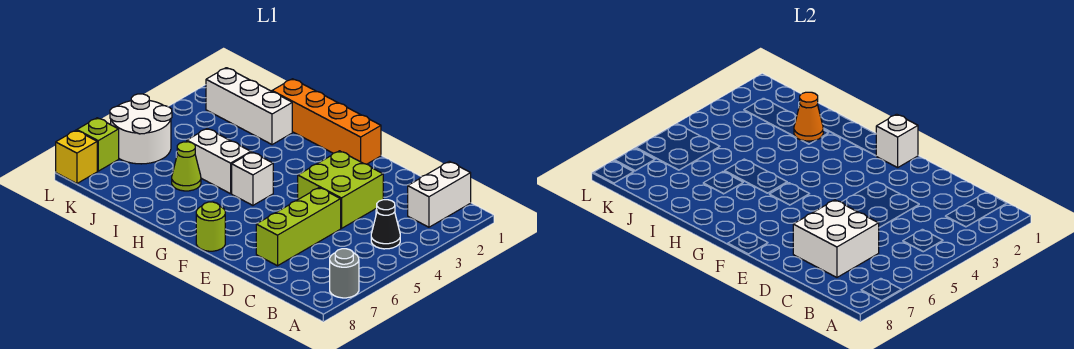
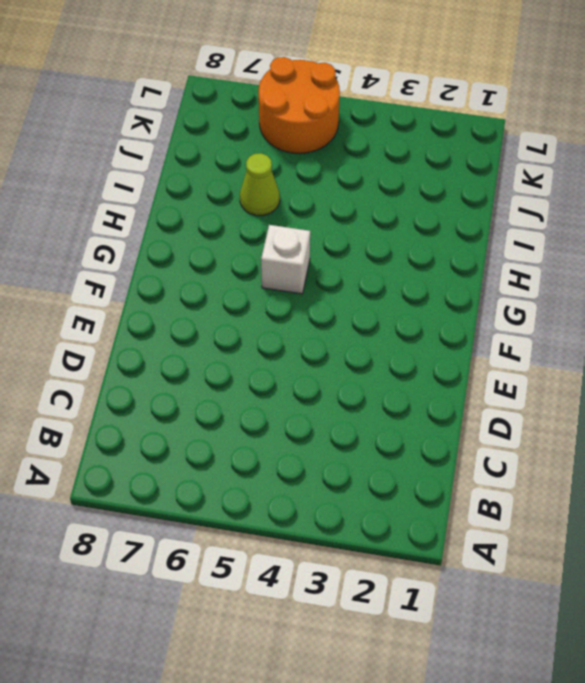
orange round brick K5:L6 level 1 -> white round brick K5:L6 level 1
none -> grey round brick A7 level 1
none -> white brick B1:B2 level 1
none -> black cone B4 level 1

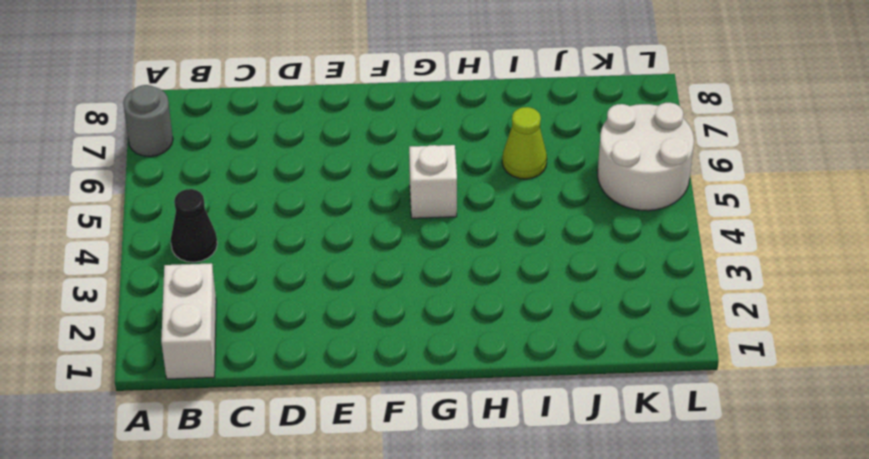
none -> lime brick D3:E4 level 1
none -> lime brick D5:D7 level 1
none -> orange brick F1:I1 level 1

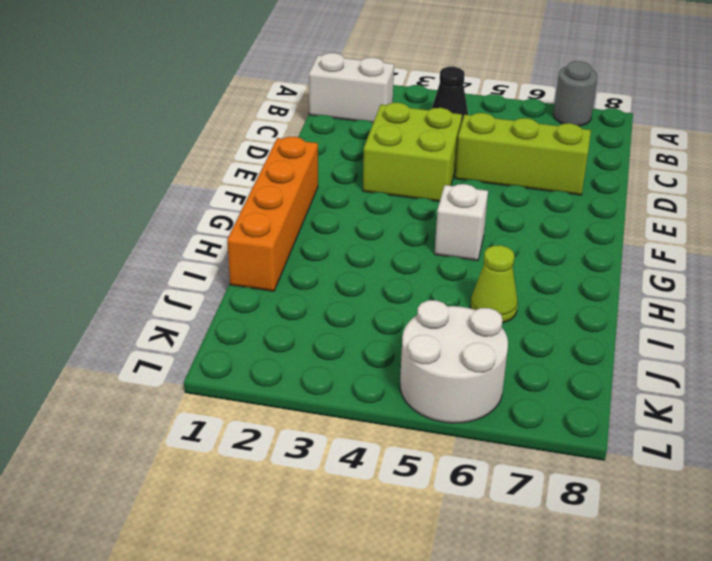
none -> lime round brick F8 level 1
none -> white brick H5:I5 level 1
none -> white brick I2:K2 level 1

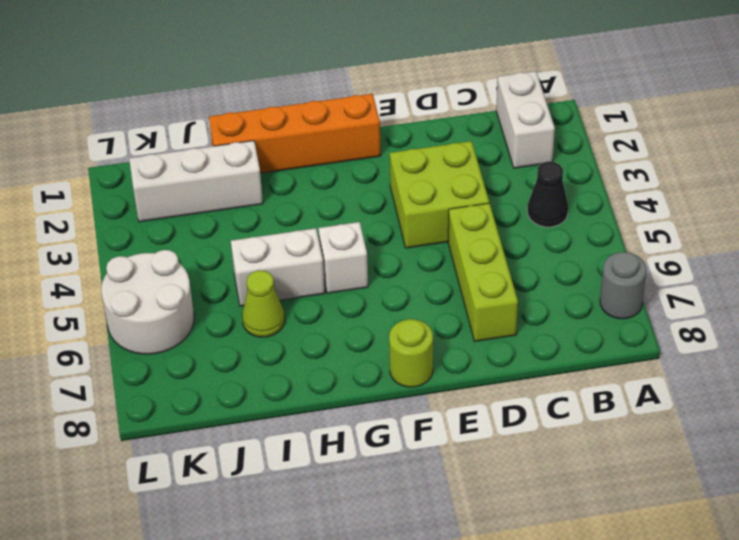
none -> lime brick L7 level 1
none -> yellow brick L8 level 1
none -> white brick C6:D7 level 2

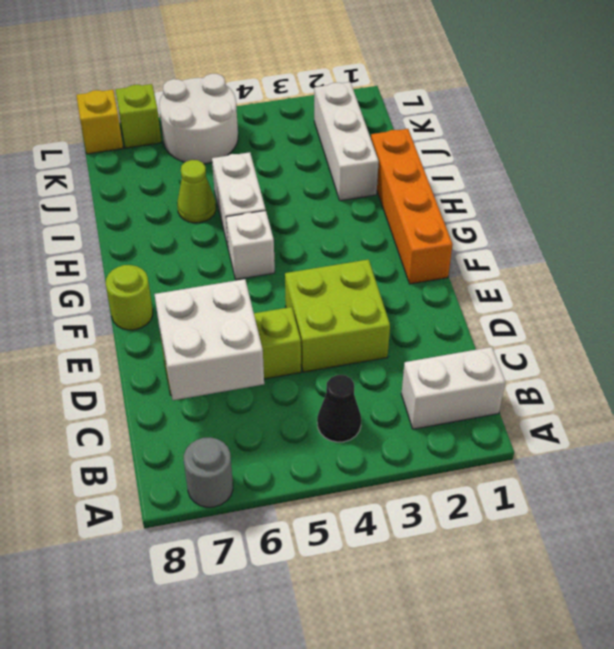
none -> white brick F1 level 2
none -> orange cone I2 level 2

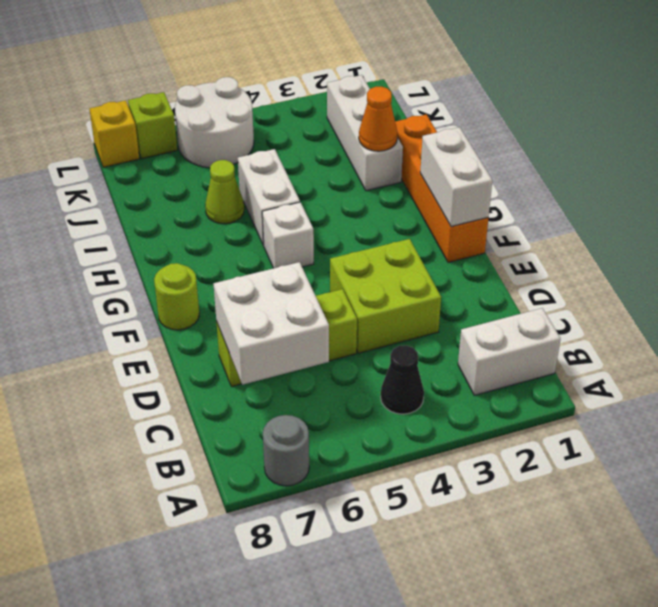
white brick F1:G1 level 2 -> white brick F1 level 2

